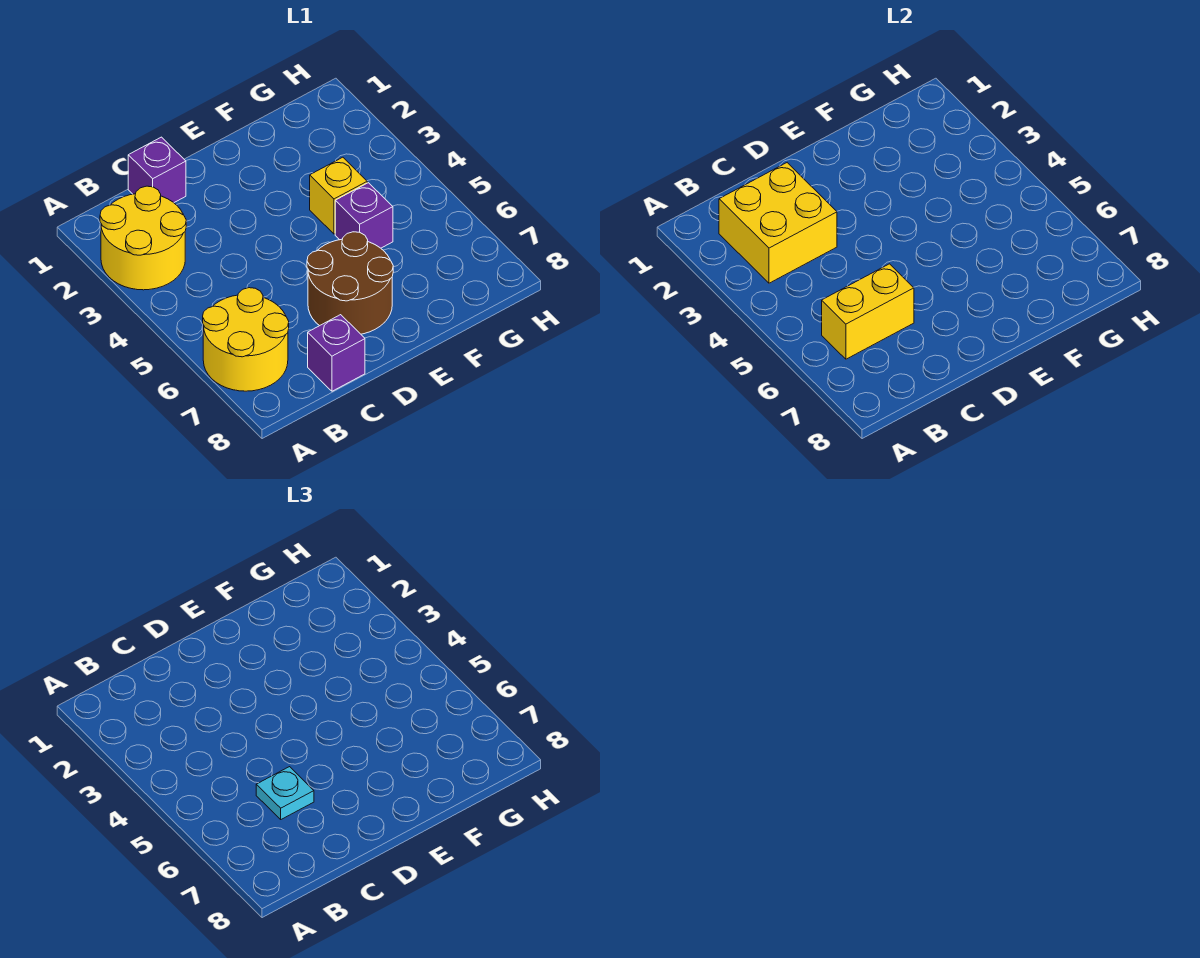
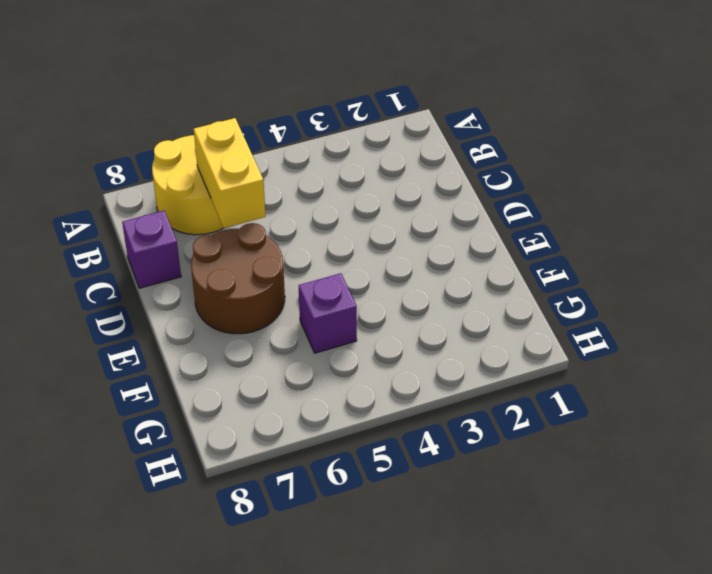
none -> yellow round brick A2:B3 level 1
none -> purple brick C1 level 1

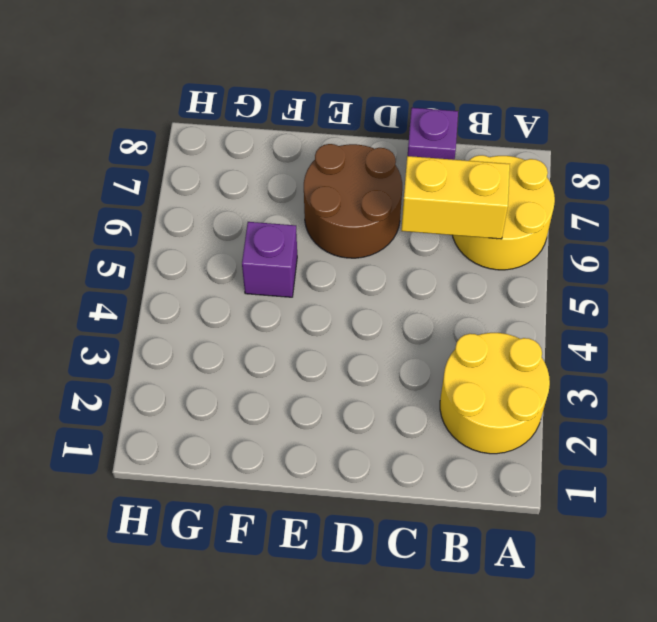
none -> purple brick C1 level 1
none -> yellow brick F4 level 1

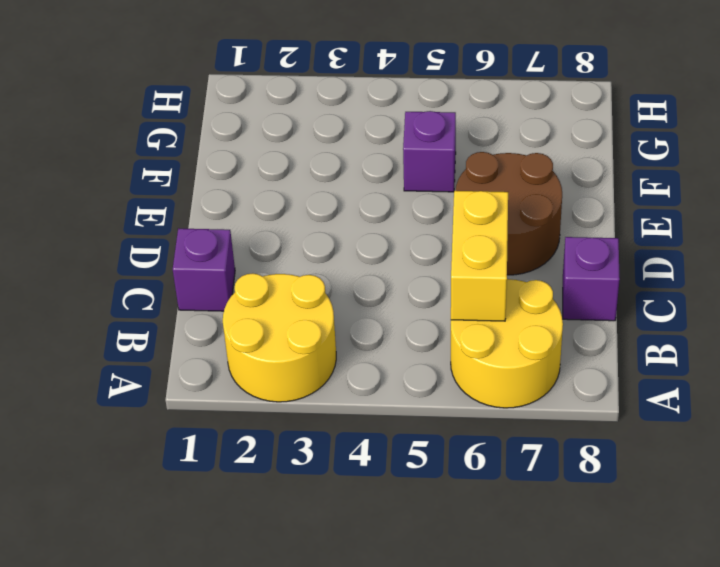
none -> yellow brick F4 level 1
none -> yellow brick B2:C3 level 2

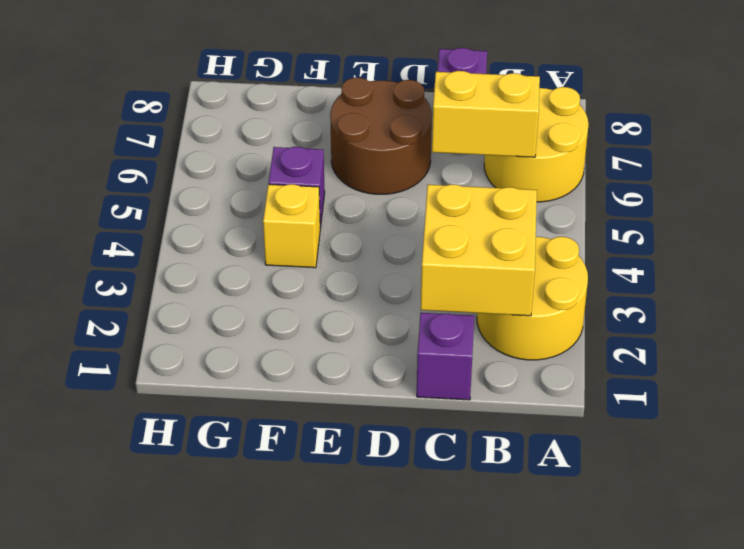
none -> cyan plate C6 level 3

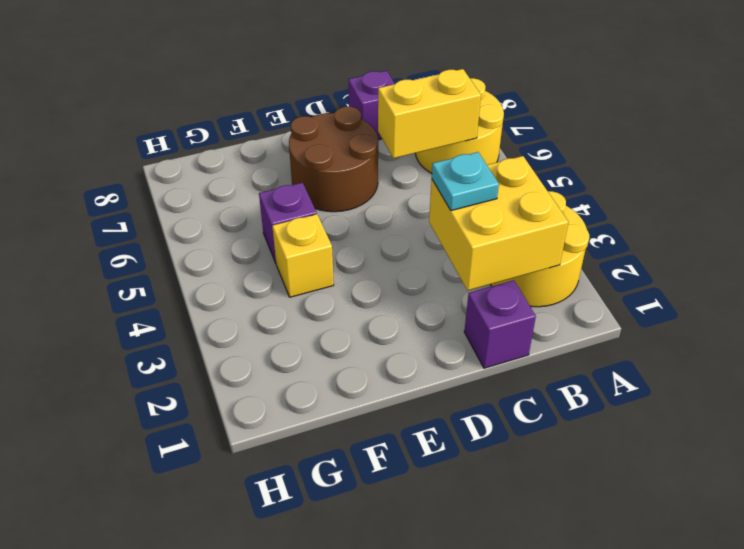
cyan plate C3 level 3 -> cyan plate C6 level 3

